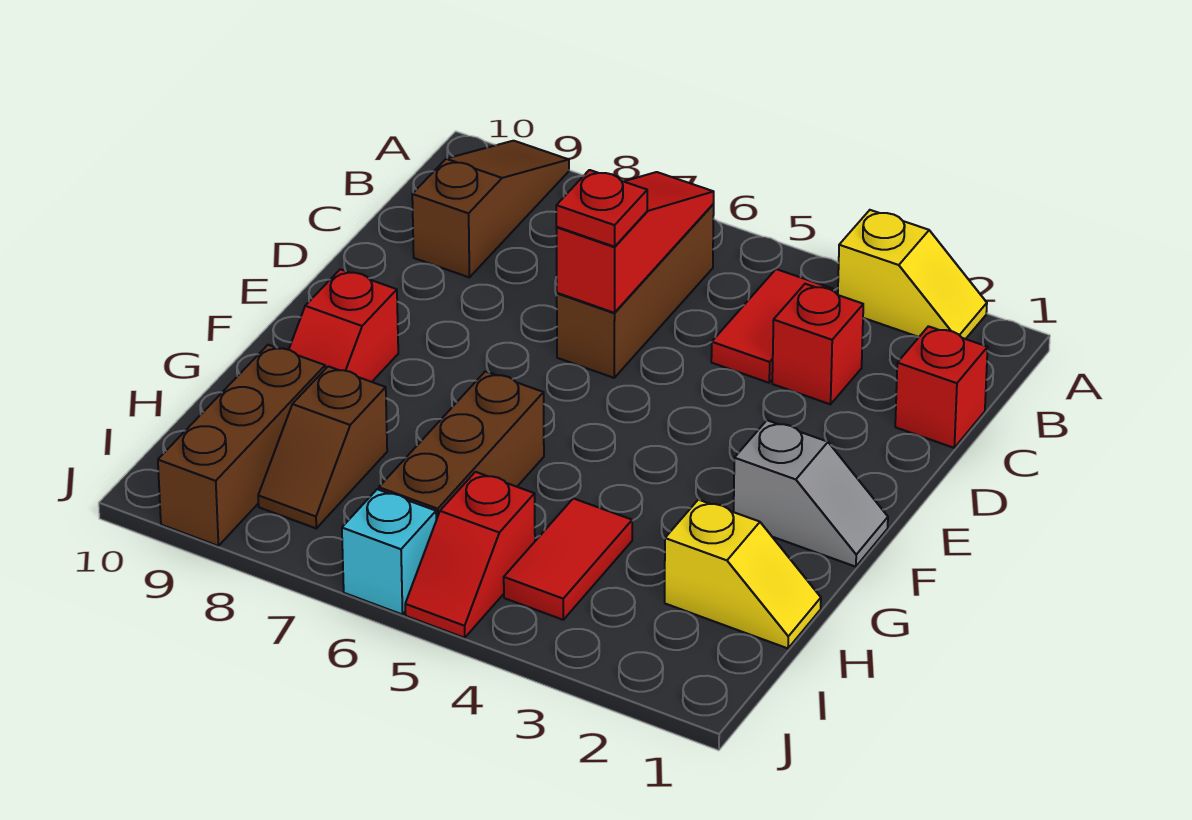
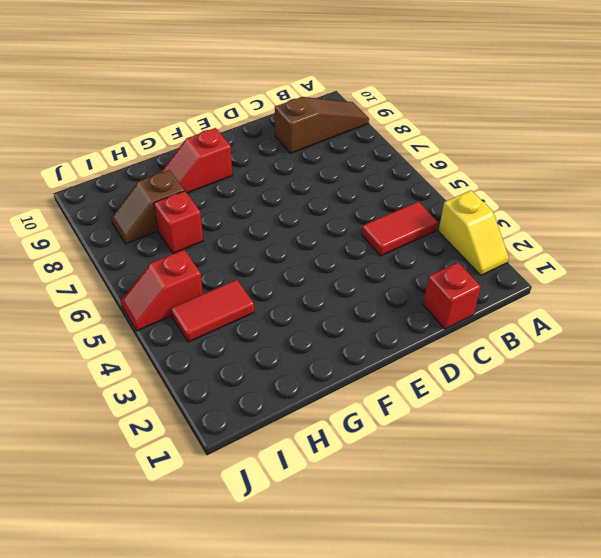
red brick H7 level 1 -> red brick C3 level 1
none -> brown brick B6:D6 level 1
none -> grey slope F1:F2 level 1 top 2
none -> brown brick G6:I6 level 1

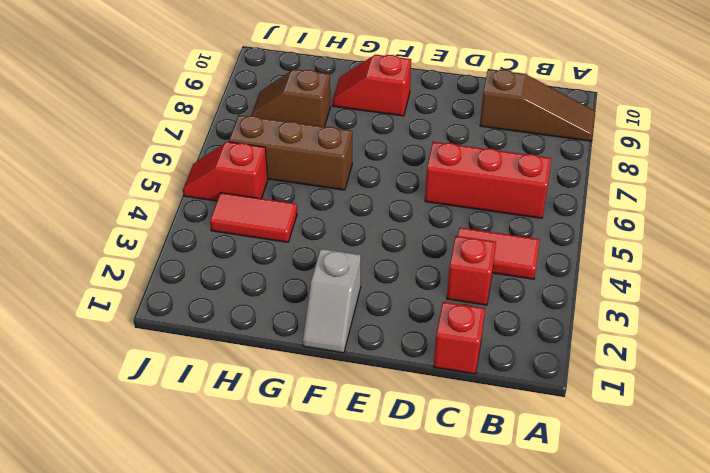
red brick B6:D6 level 1 -> brown brick B6:D6 level 1
none -> yellow slope A2:A3 level 1 top 3
none -> yellow slope H1:H2 level 1 top 2
none -> brown brick H9:J9 level 1

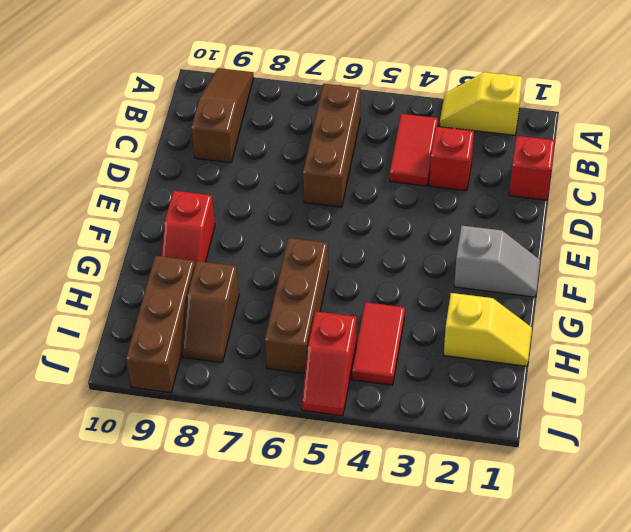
yellow slope A2:A3 level 1 top 2 -> yellow slope A2:A3 level 1 top 3
none -> cyan brick J6 level 1
none -> red slope B6:D6 level 2 top D
none -> red plate D6 level 3

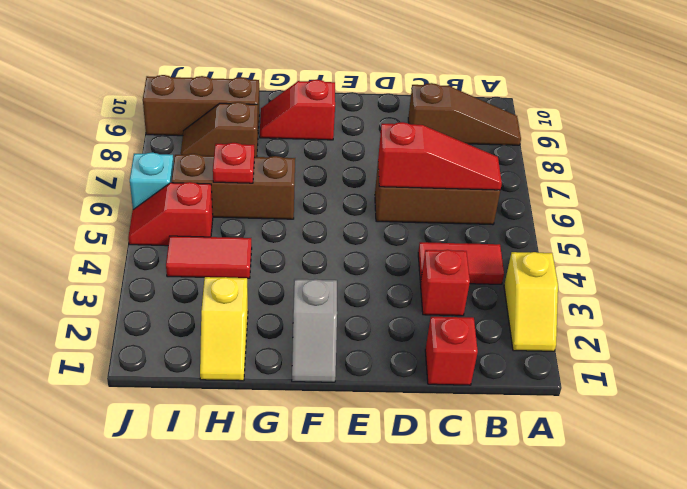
red plate H6 level 2 -> red plate D6 level 3

